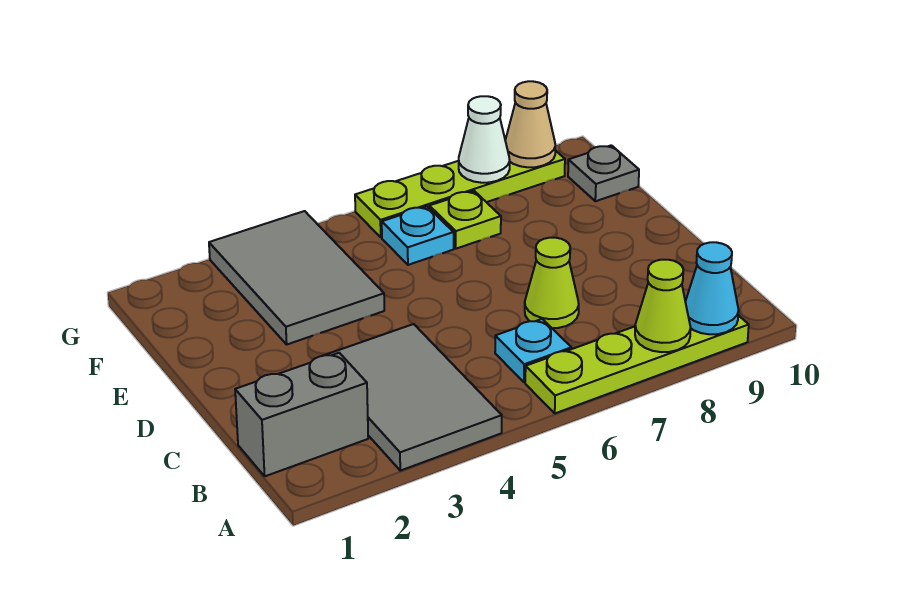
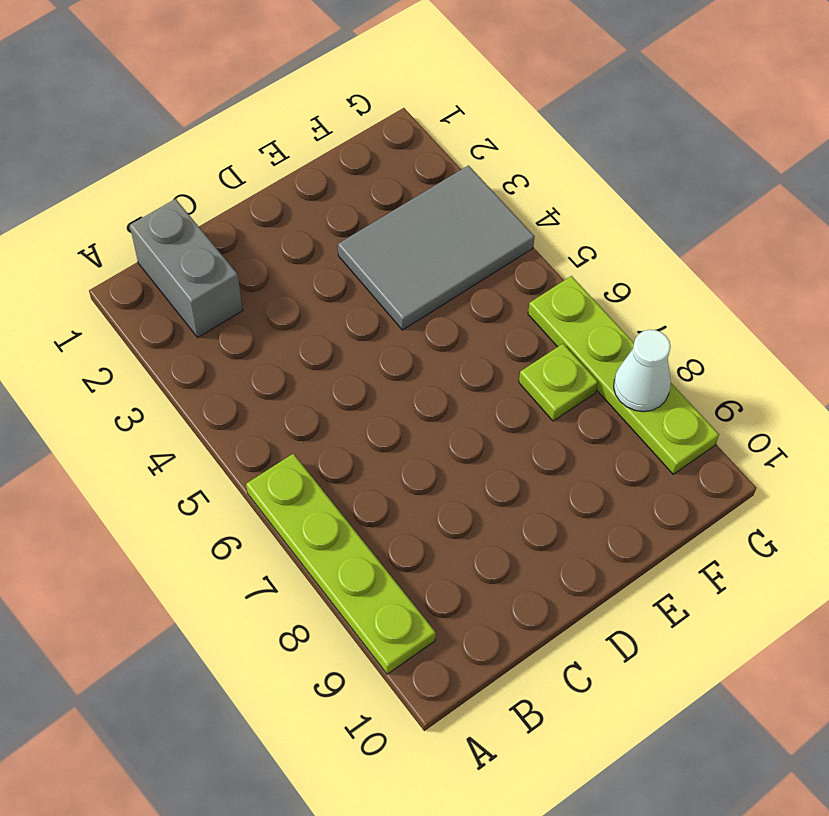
none -> grey tile A3:C4 level 1
none -> cyan plate B6 level 1
none -> lime cone C7 level 1

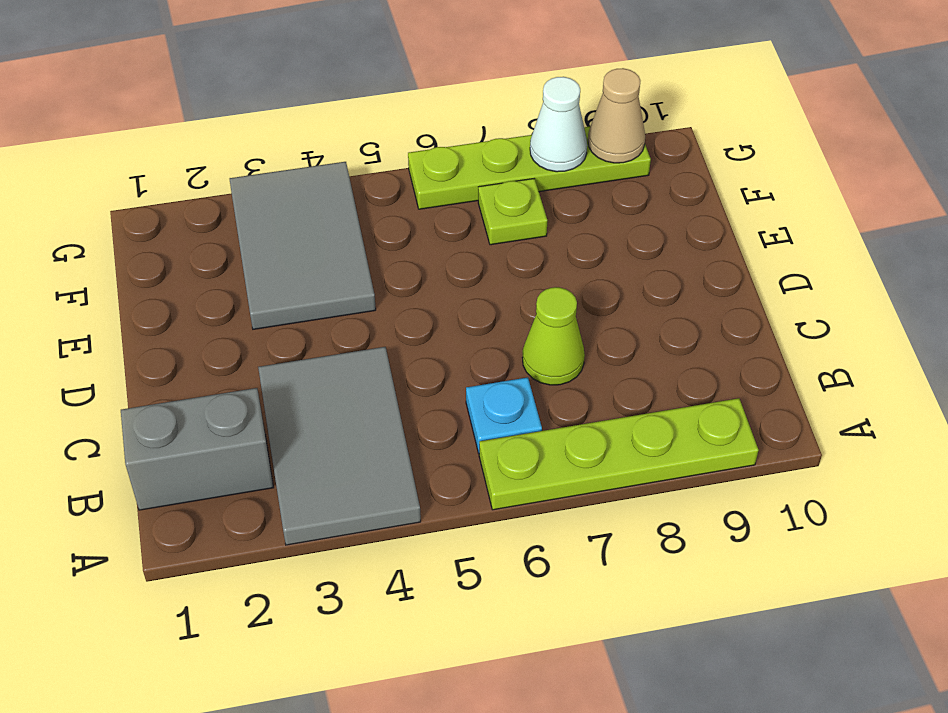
none -> cyan plate F6 level 1
none -> grey plate F10 level 1
none -> lime cone A8 level 2

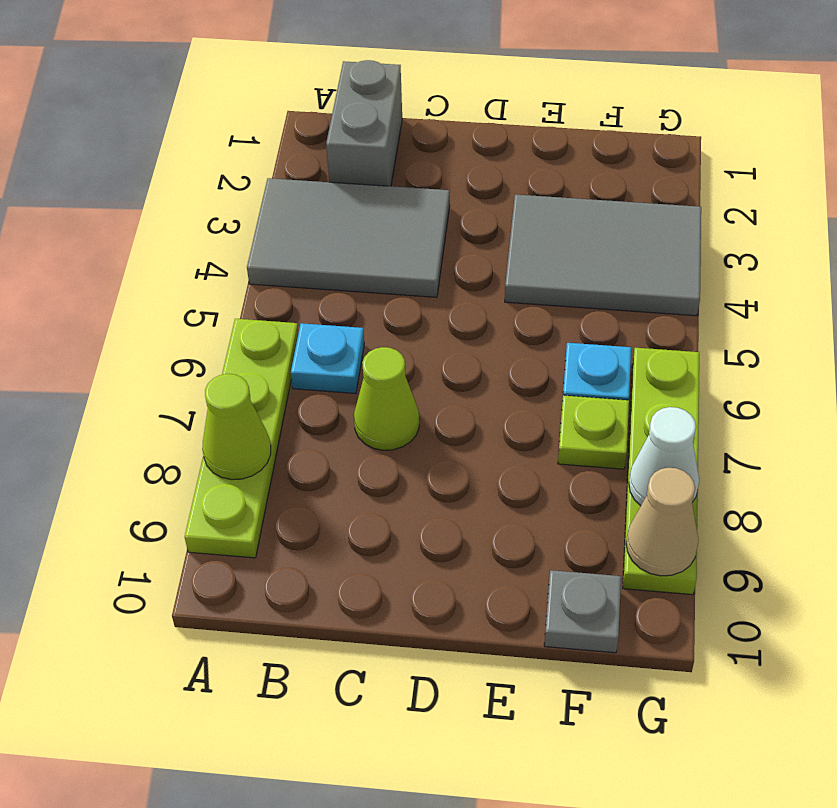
none -> cyan cone A9 level 2

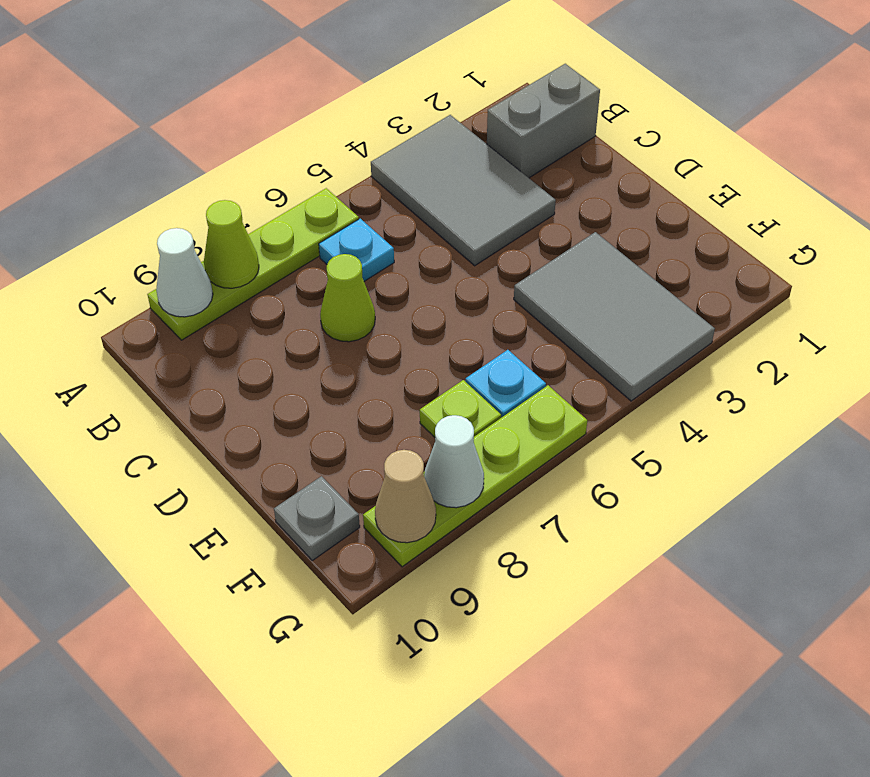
white cone A9 level 2 -> cyan cone A9 level 2

